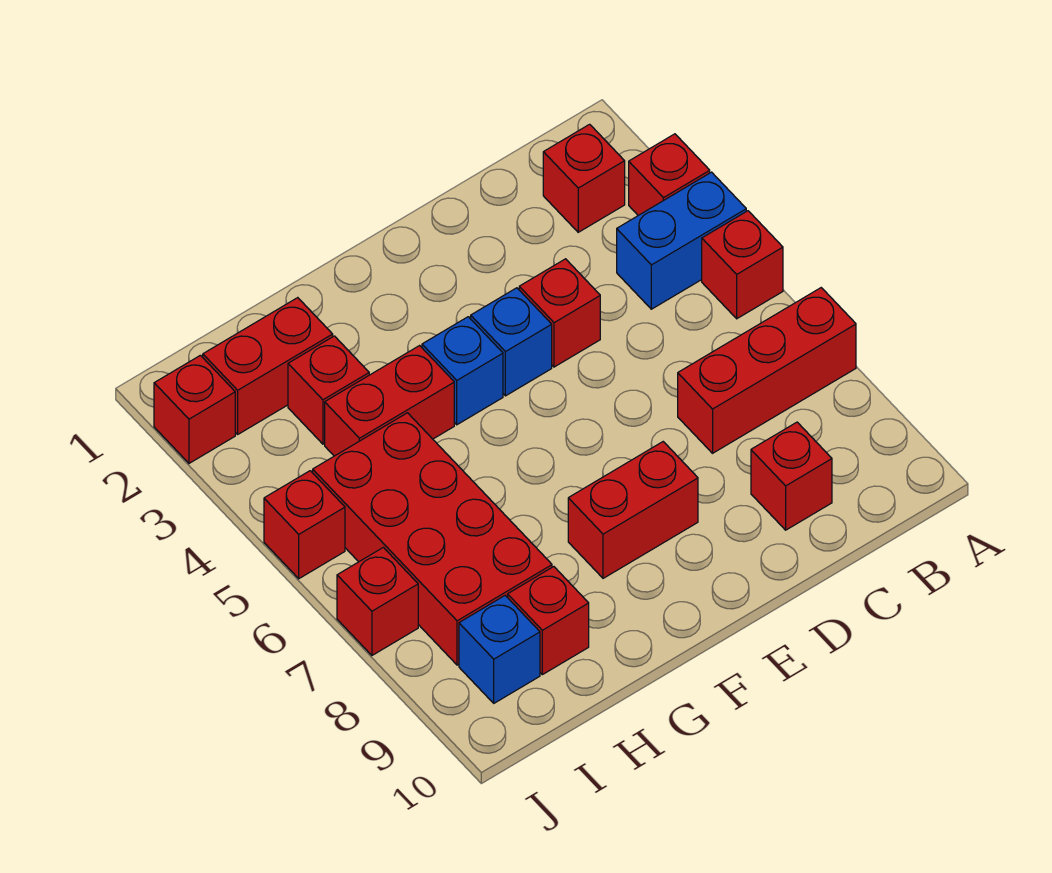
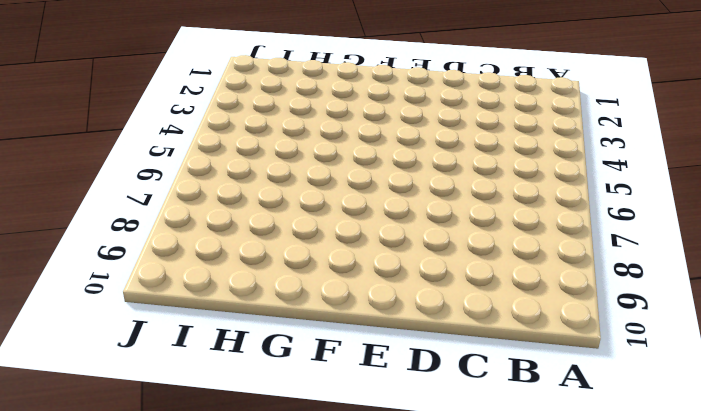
none -> red brick A3 level 1
none -> blue brick A4:B4 level 1
none -> red brick A5 level 1

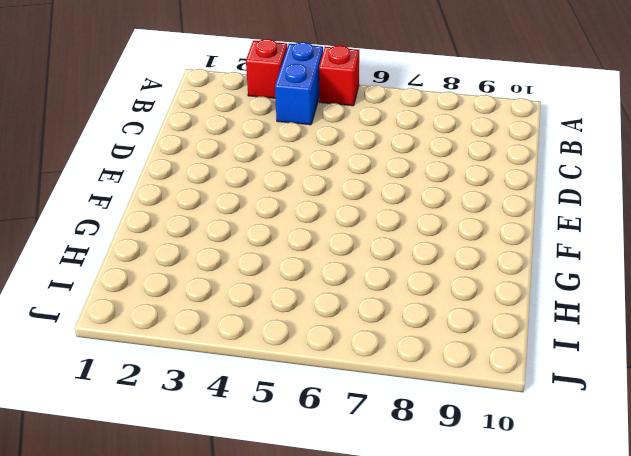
none -> red brick A7:C7 level 1
none -> red brick B2 level 1
none -> red brick C9 level 1

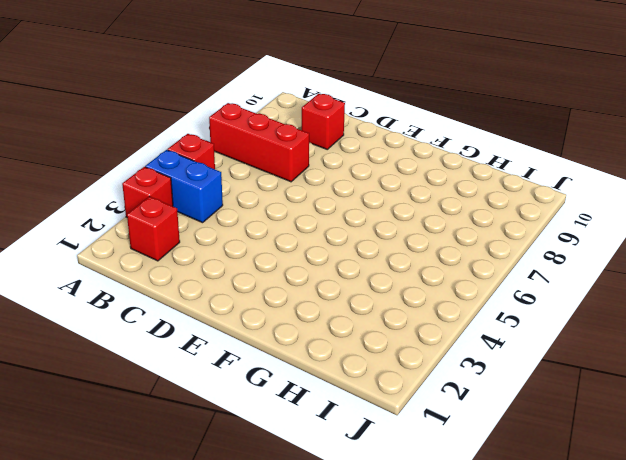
none -> red brick D4 level 1
none -> blue brick E4 level 1
none -> red brick E8:F8 level 1

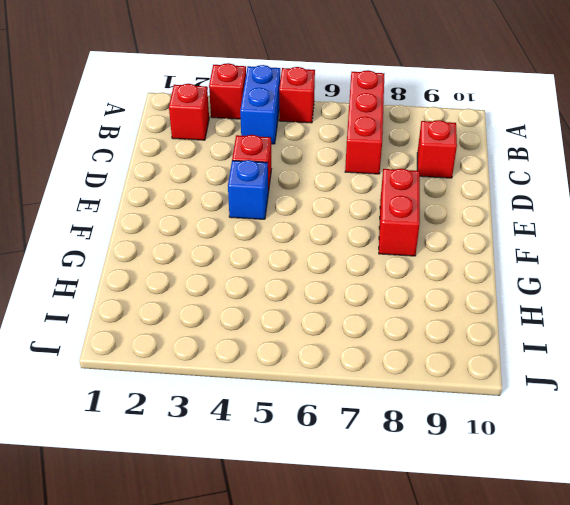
none -> blue brick F4 level 1
none -> red brick G4:H4 level 1
none -> red brick H2:I2 level 1

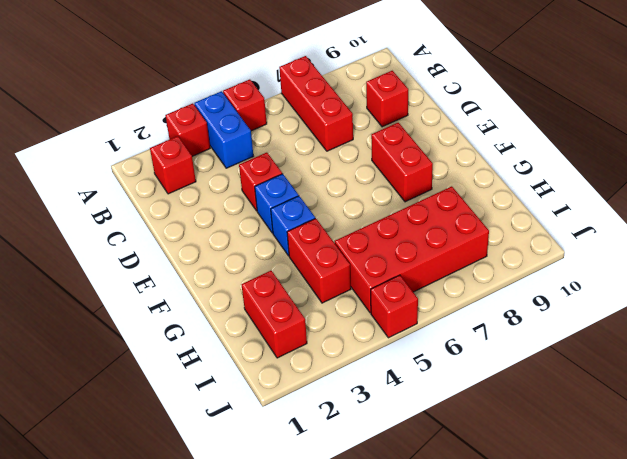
none -> red brick H3 level 1
none -> red brick H9 level 1
none -> blue brick I9 level 1

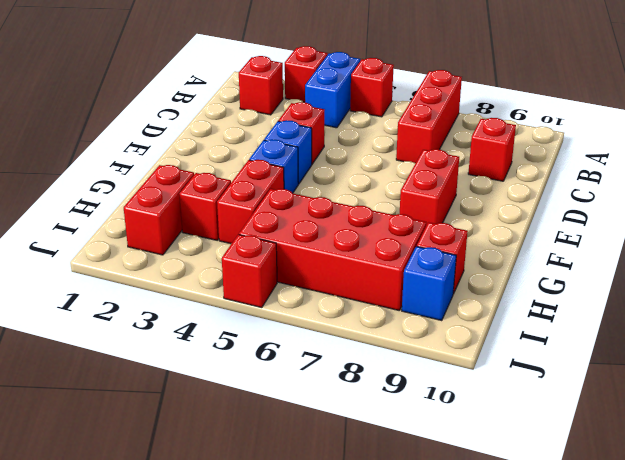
none -> red brick J2 level 1
none -> red brick J7 level 1

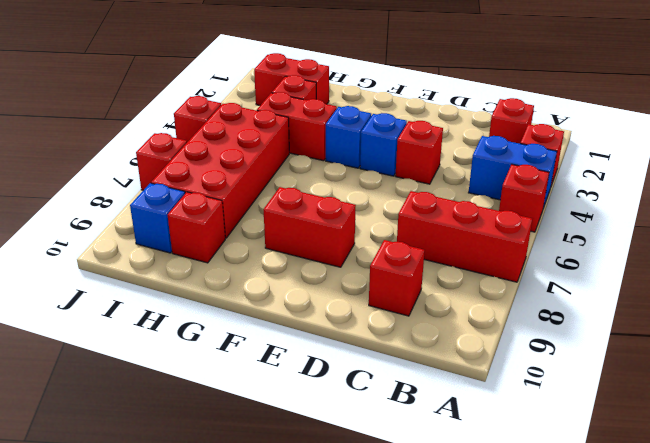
none -> red brick J2 level 1

